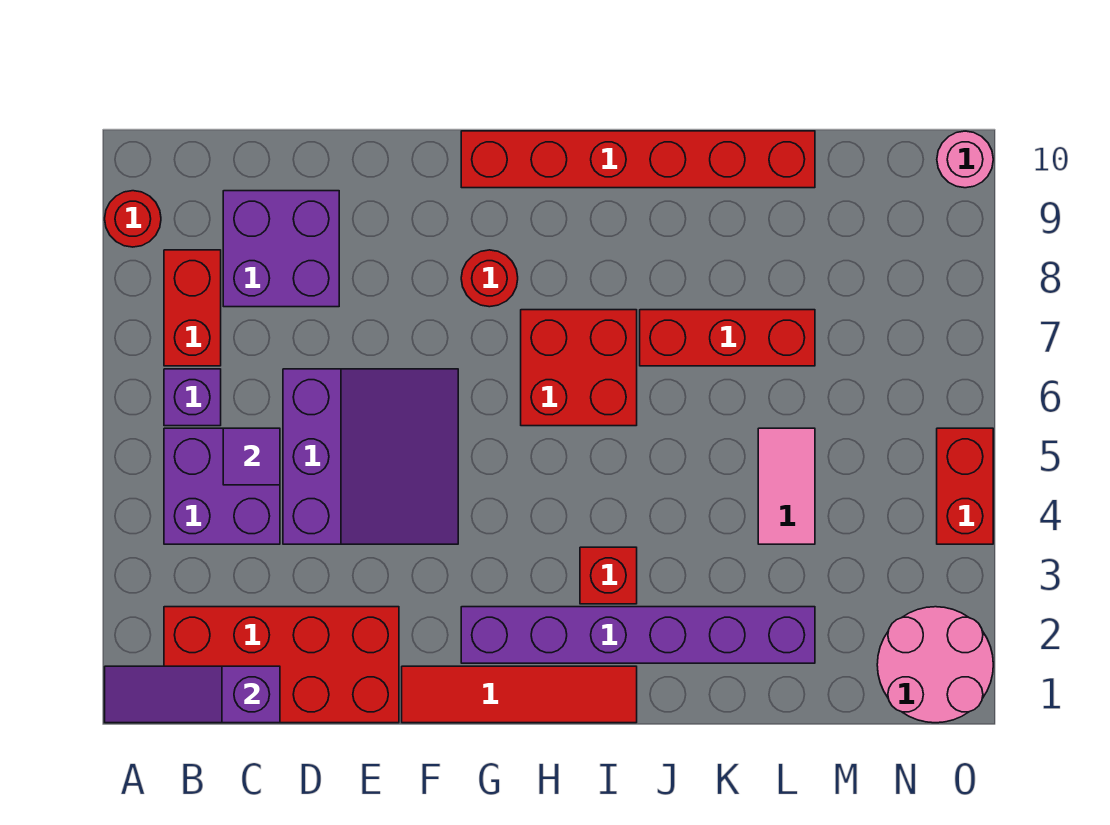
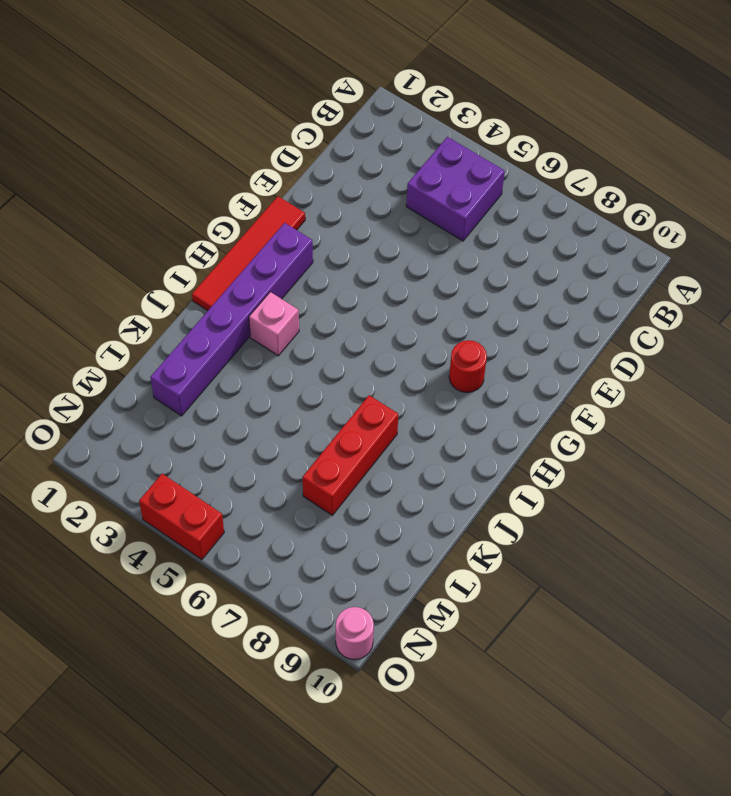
pink brick I3 level 1 -> red brick I3 level 1
none -> red round brick A9 level 1
none -> red brick B1:E2 level 1
none -> purple brick B6 level 1

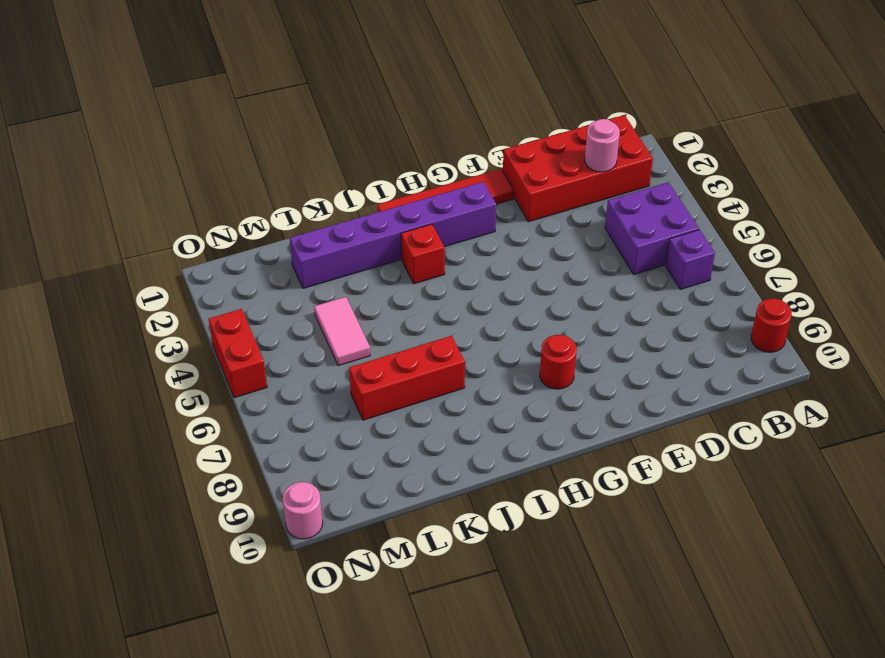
pink round brick C2 level 2 -> none
none -> red brick B7:B8 level 1
none -> purple brick C8:D9 level 1
none -> purple slope D4:F6 level 1 top D

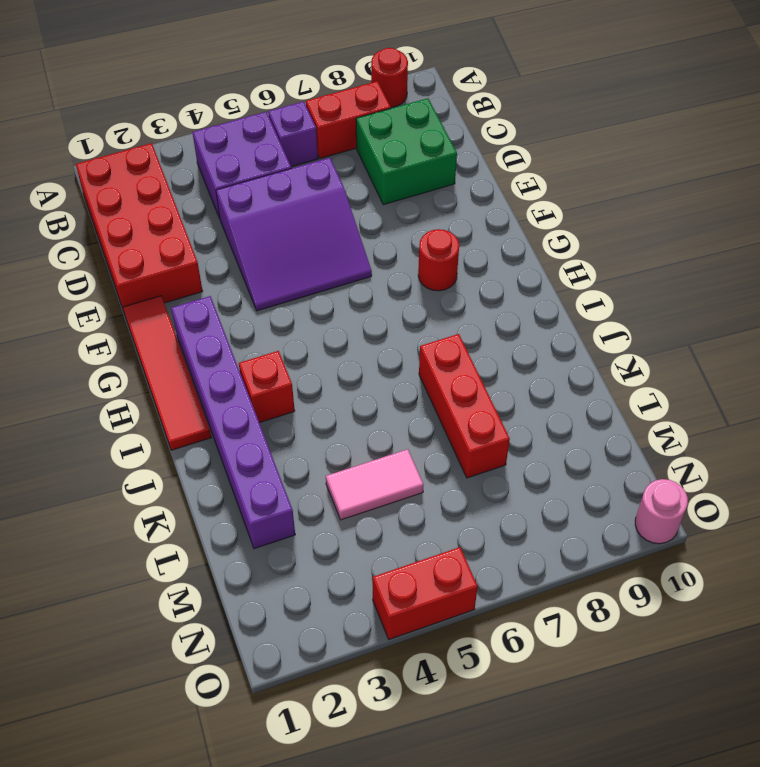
green brick C8:D9 level 1 -> purple brick C8:D9 level 1
none -> red brick G10:L10 level 1
none -> red brick H6:I7 level 1
none -> pink round brick N1:O2 level 1

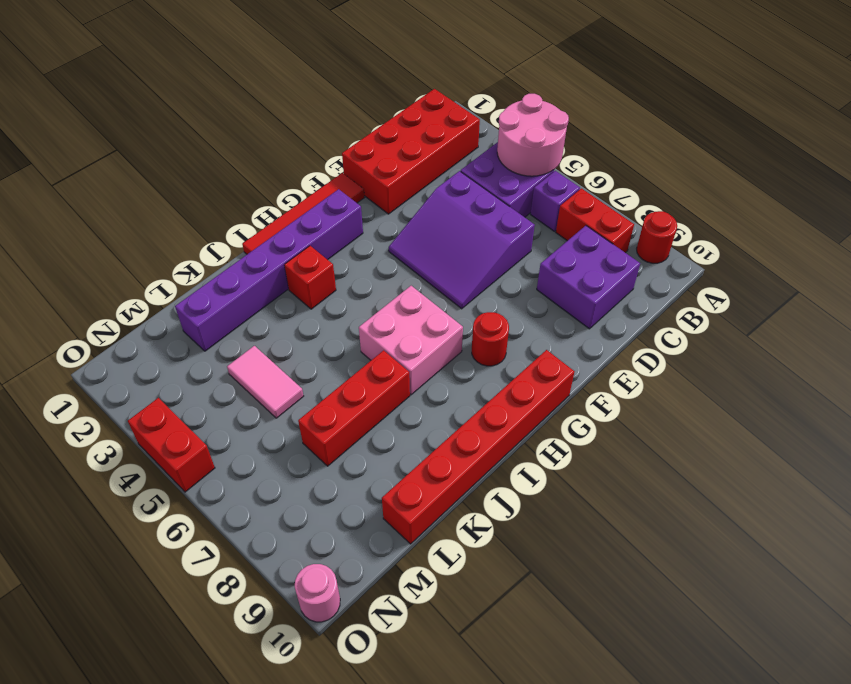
pink round brick A4:B5 level 2 -> pink round brick N1:O2 level 1
pink brick H6:I7 level 1 -> red brick H6:I7 level 1
none -> purple slope A1:C1 level 2 top C
none -> purple tile C5 level 2

